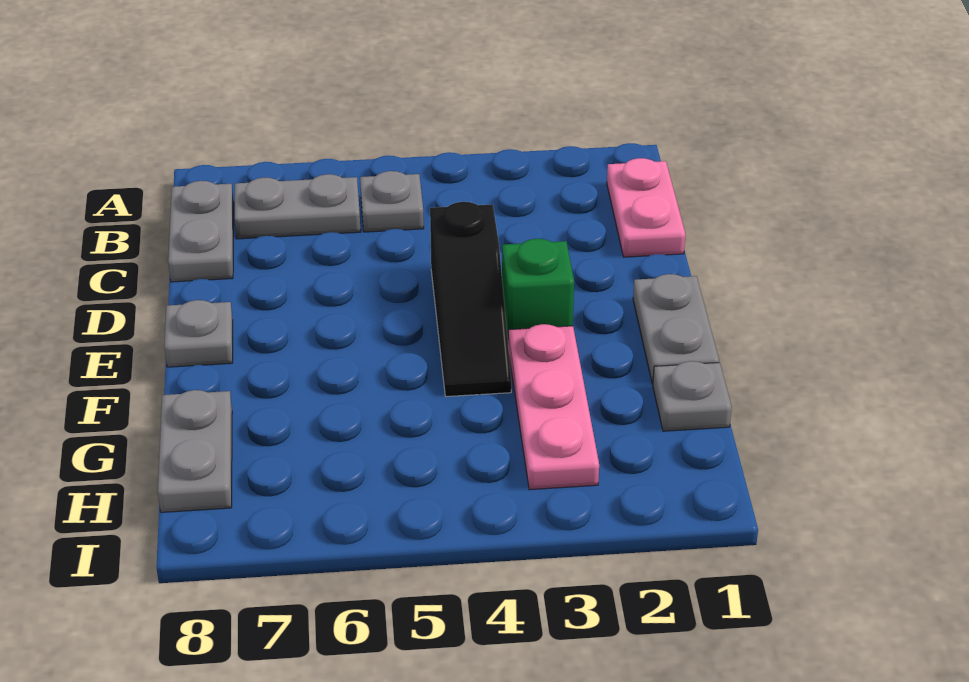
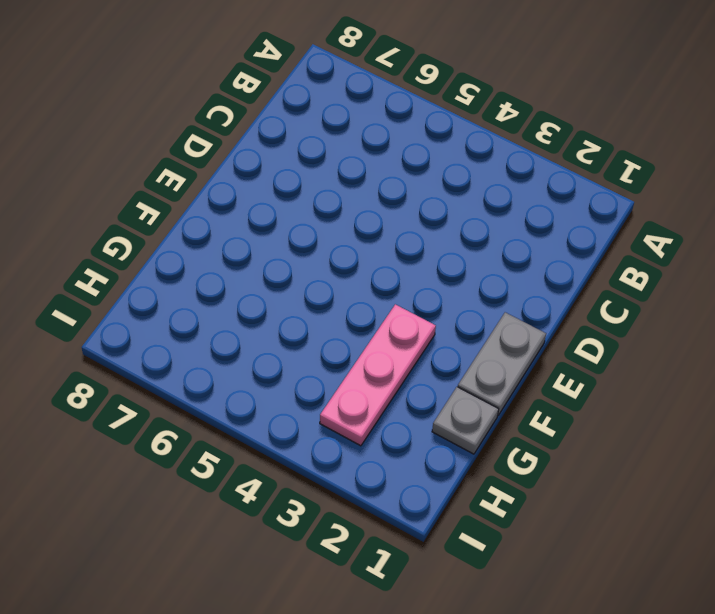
none -> pink plate B1:C1 level 1
none -> grey plate B5 level 1

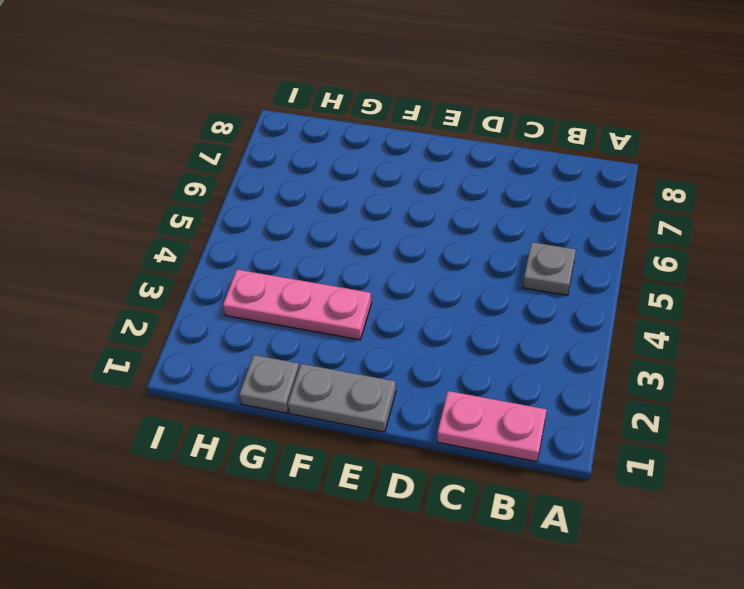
none -> grey plate B6:B7 level 1
none -> grey plate B8:C8 level 1

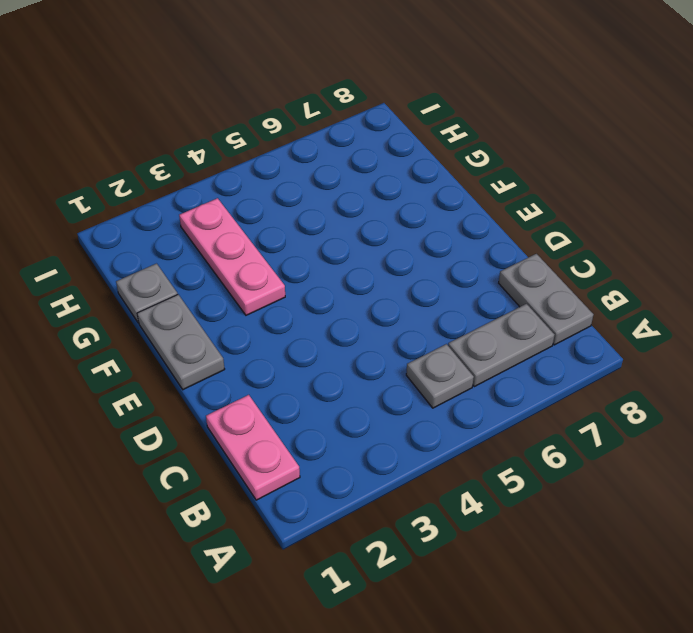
none -> black slope D4:F4 level 1 top D
none -> green brick E3 level 1

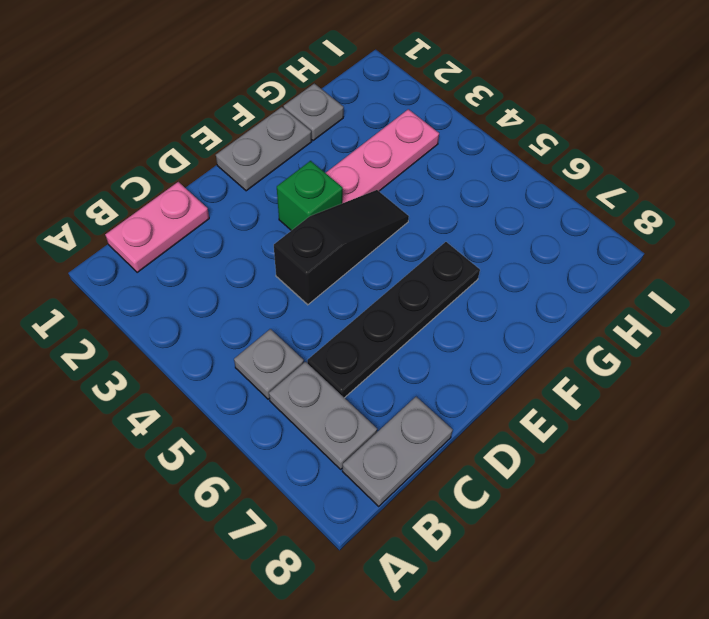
black plate C6:F6 level 1 -> none
none -> grey plate E8 level 1
none -> grey plate G8:H8 level 1

